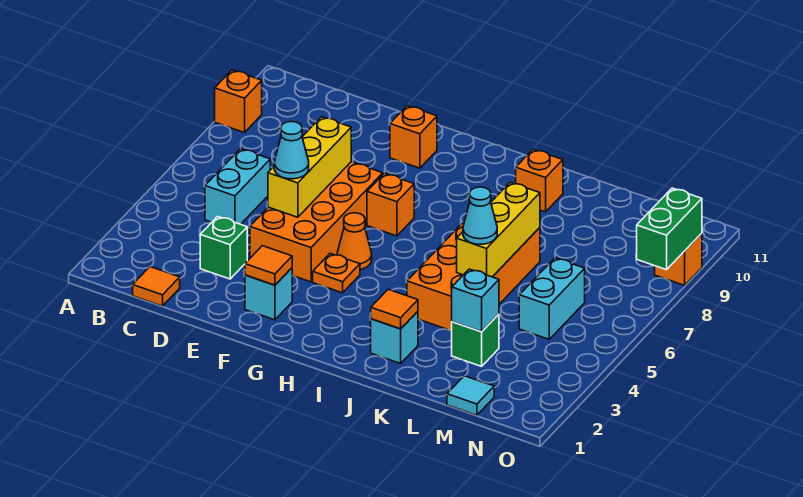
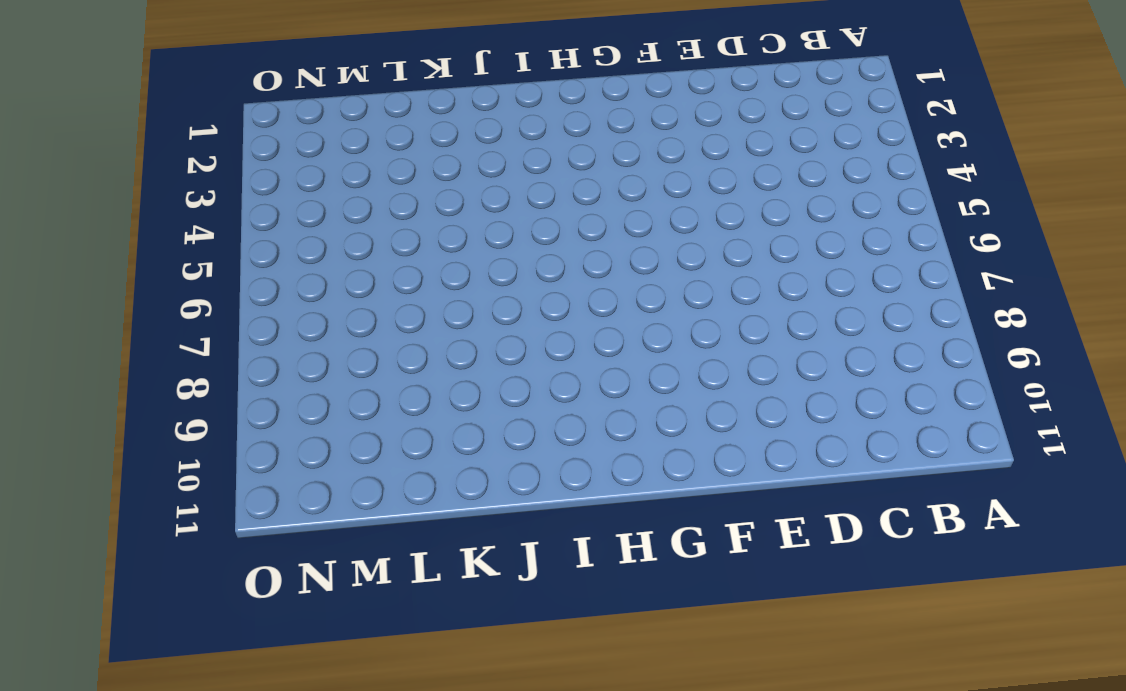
none -> orange brick A9 level 1
none -> orange tile C1 level 1
none -> cyan brick C5:C6 level 1

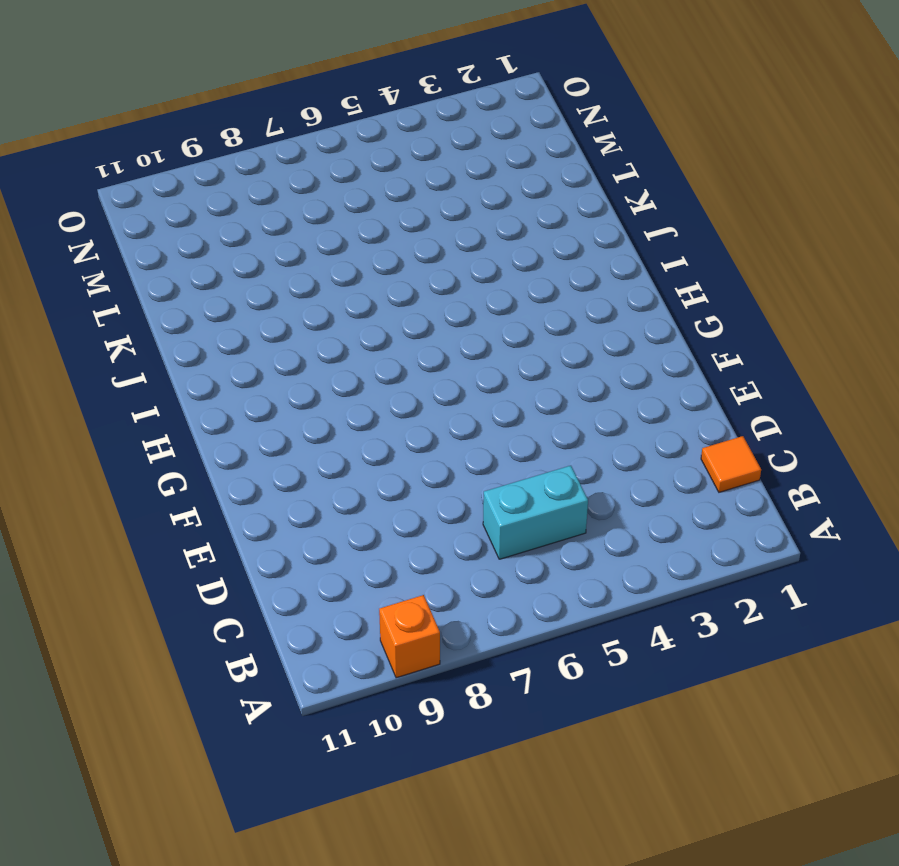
none -> green brick D3 level 1
none -> orange brick E4:F7 level 1
none -> cyan brick F2 level 1

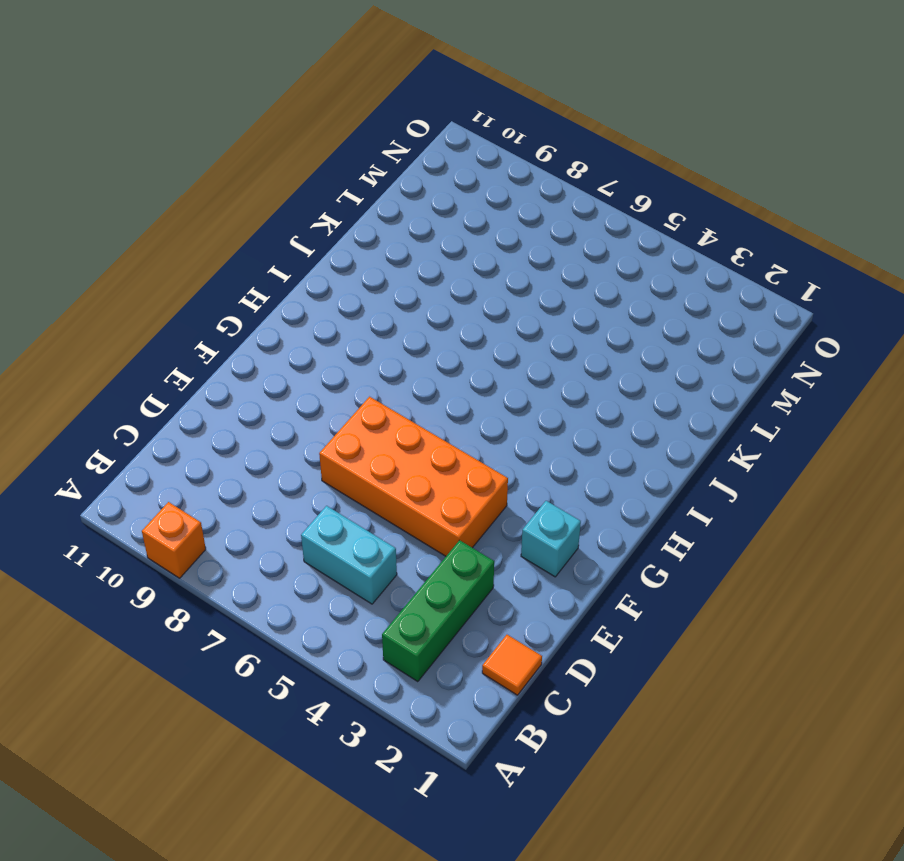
green brick B3:D3 level 1 -> green brick D3 level 1
none -> orange brick F10 level 1
none -> orange plate G4 level 1
none -> orange cone G5 level 1

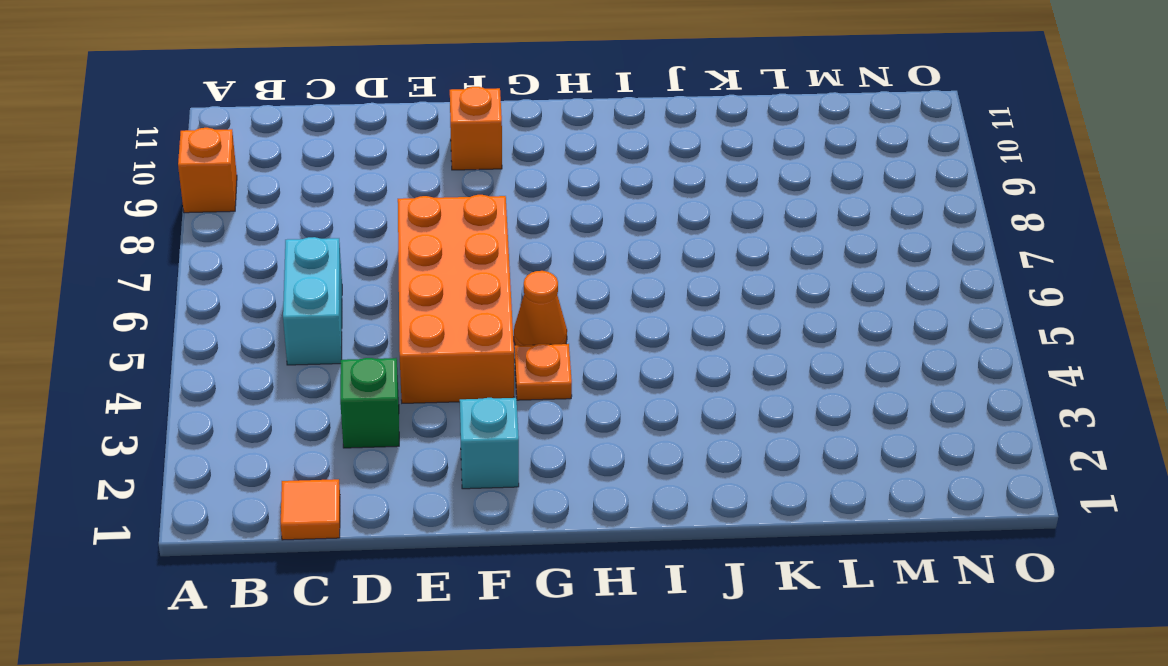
none -> orange brick G7 level 1
none -> cyan brick J2 level 1
none -> orange brick J4:K7 level 1

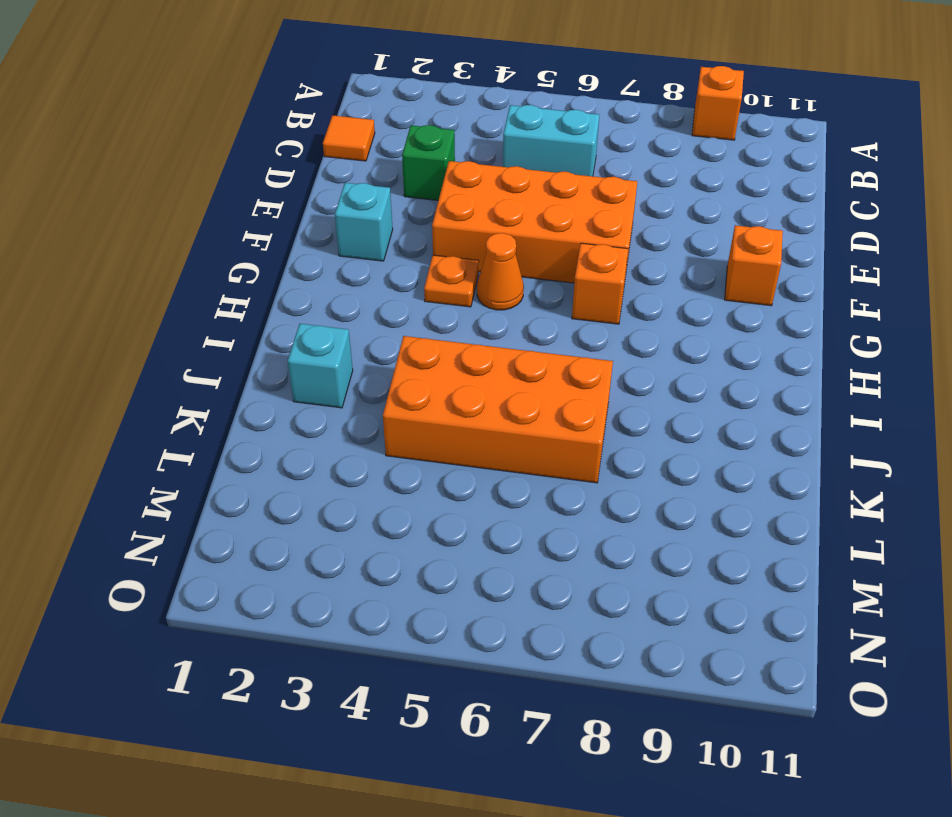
none -> orange brick J10 level 1
none -> green brick L3 level 1
none -> cyan tile M1 level 1

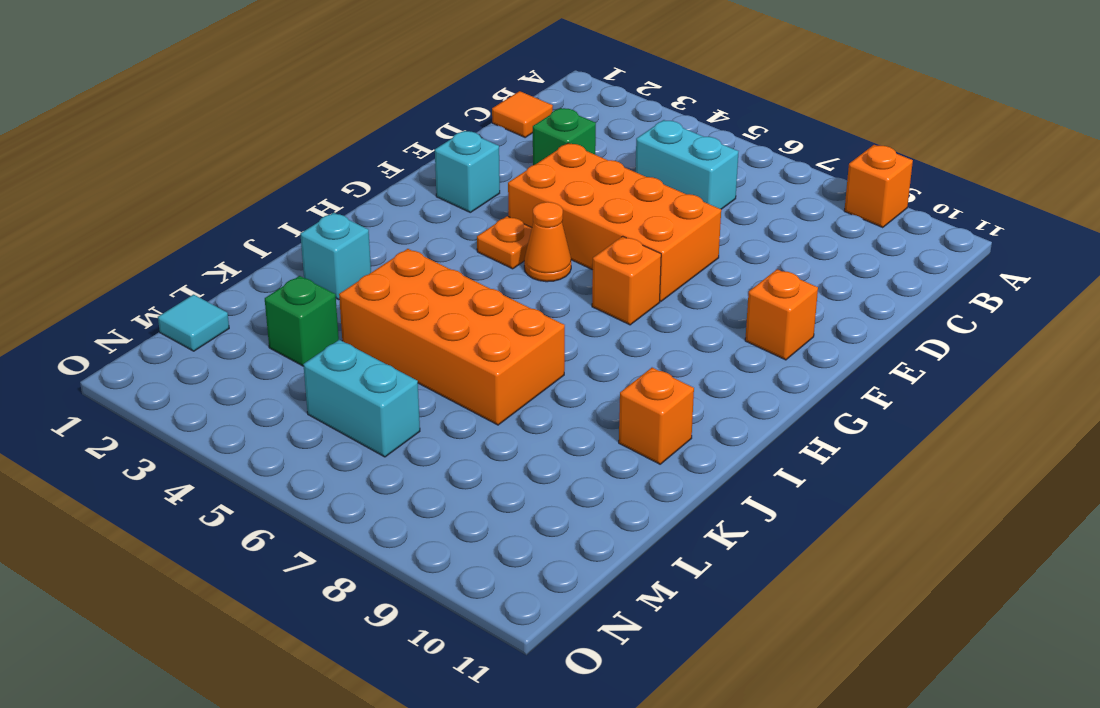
none -> orange brick O9 level 1
none -> yellow brick E5:E7 level 2
none -> orange tile F2 level 2

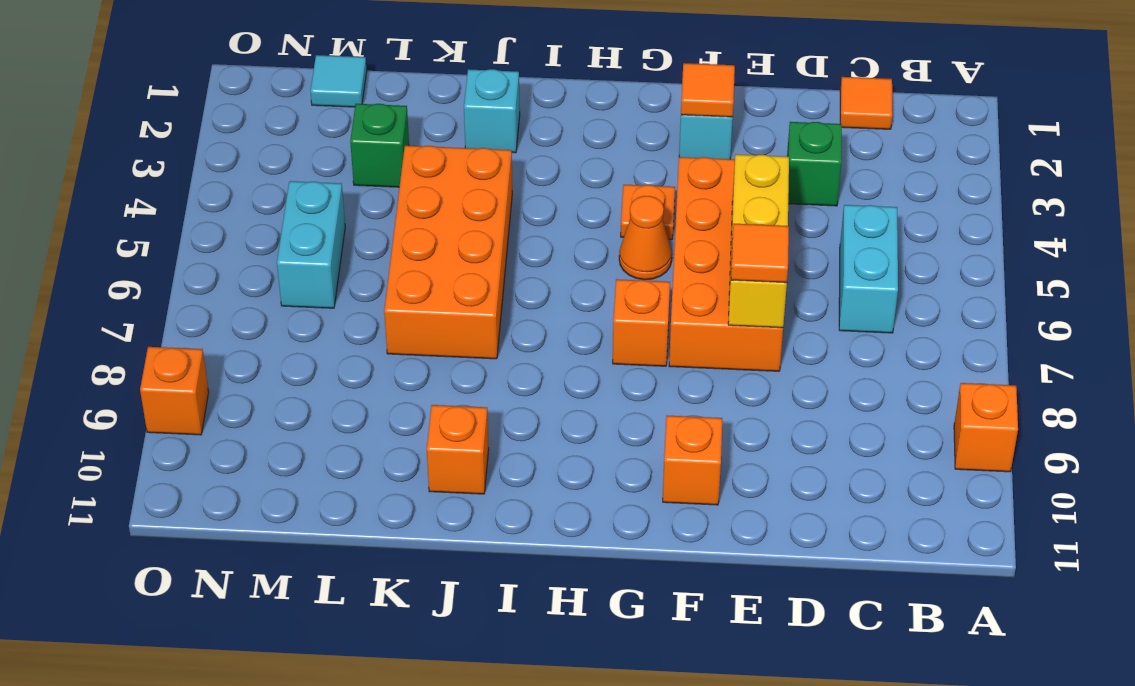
orange tile E7 level 3 -> orange tile J2 level 2
none -> yellow brick K5:K7 level 2
none -> cyan brick L3 level 2
none -> green brick O8:O9 level 2

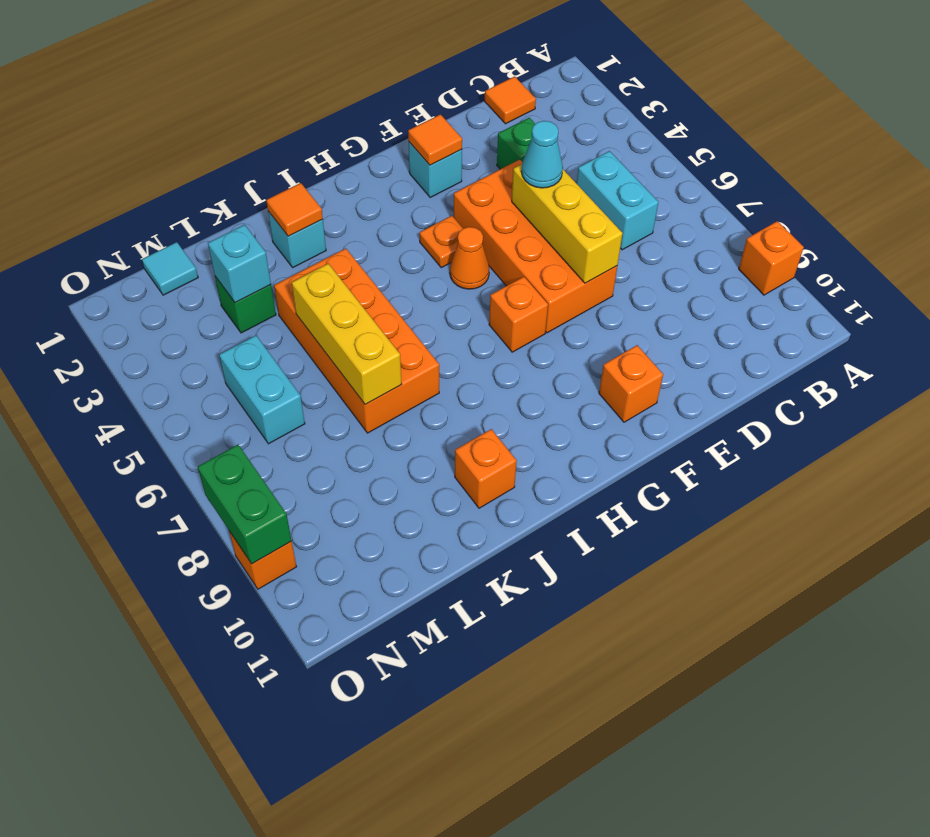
none -> cyan cone K5 level 3

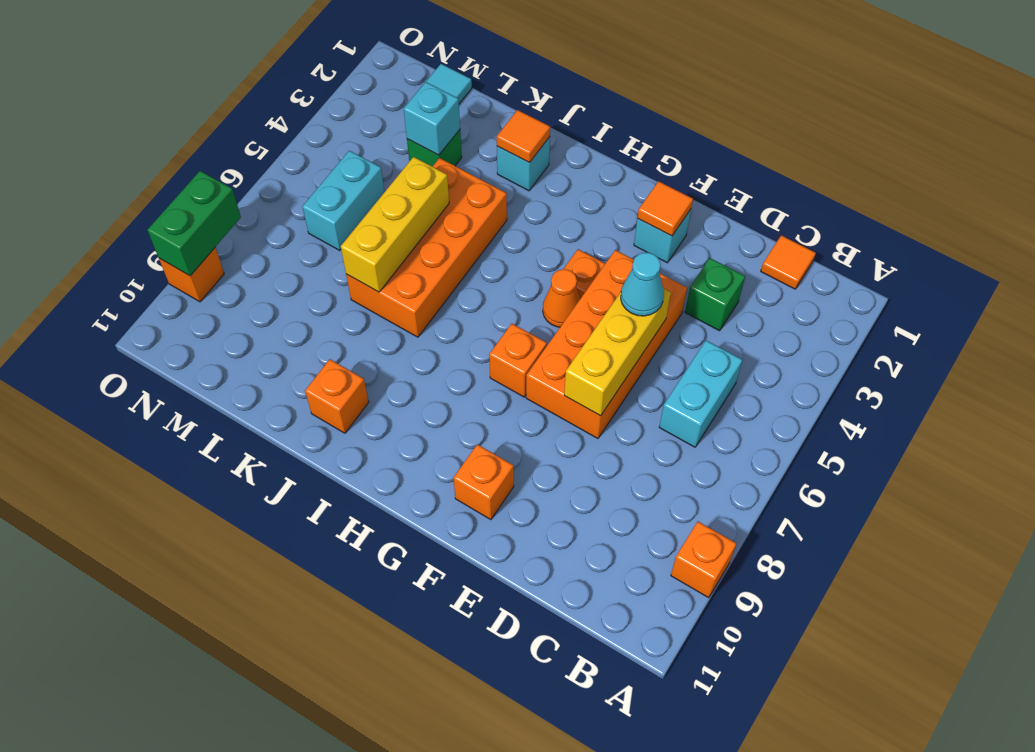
none -> cyan cone K5 level 3

